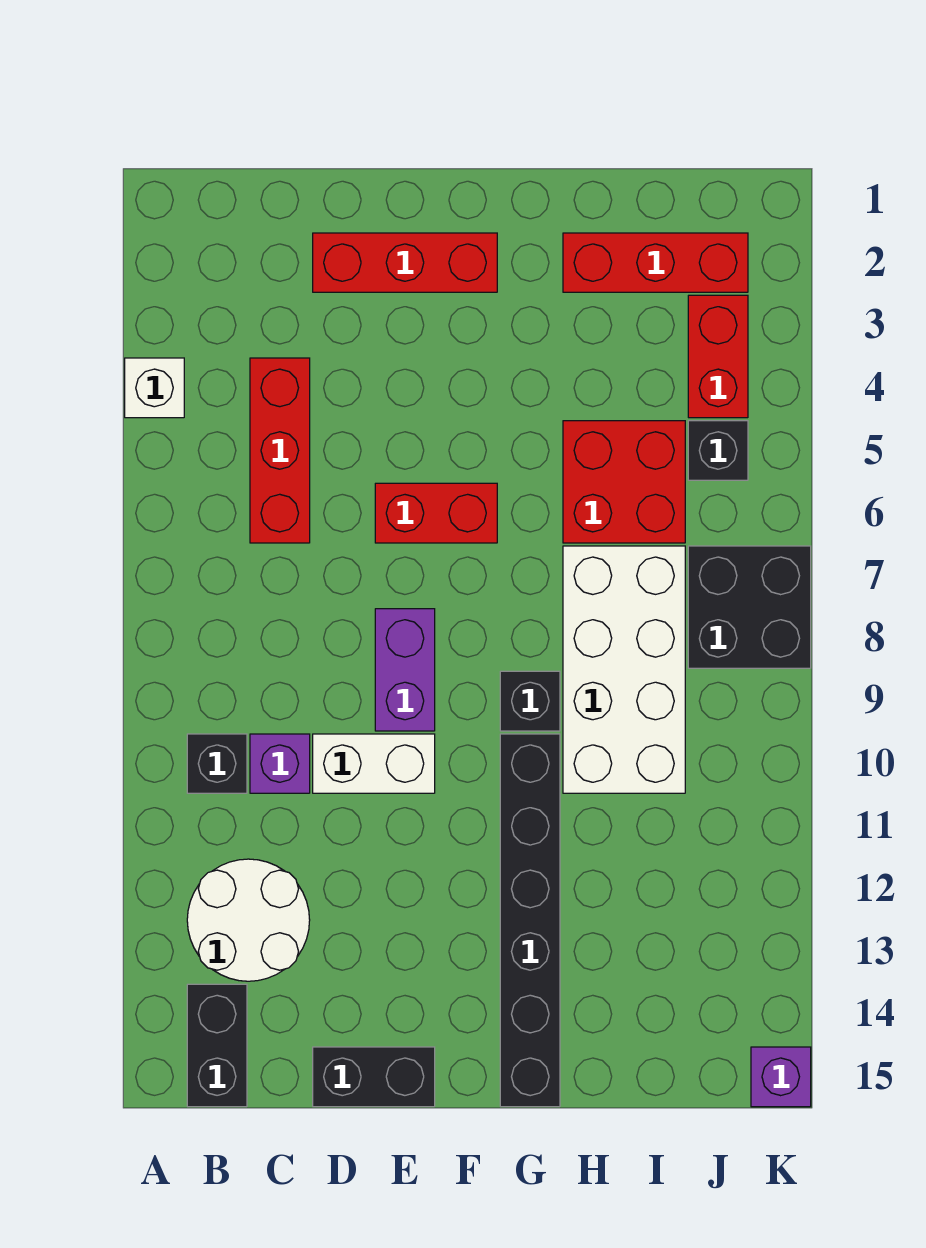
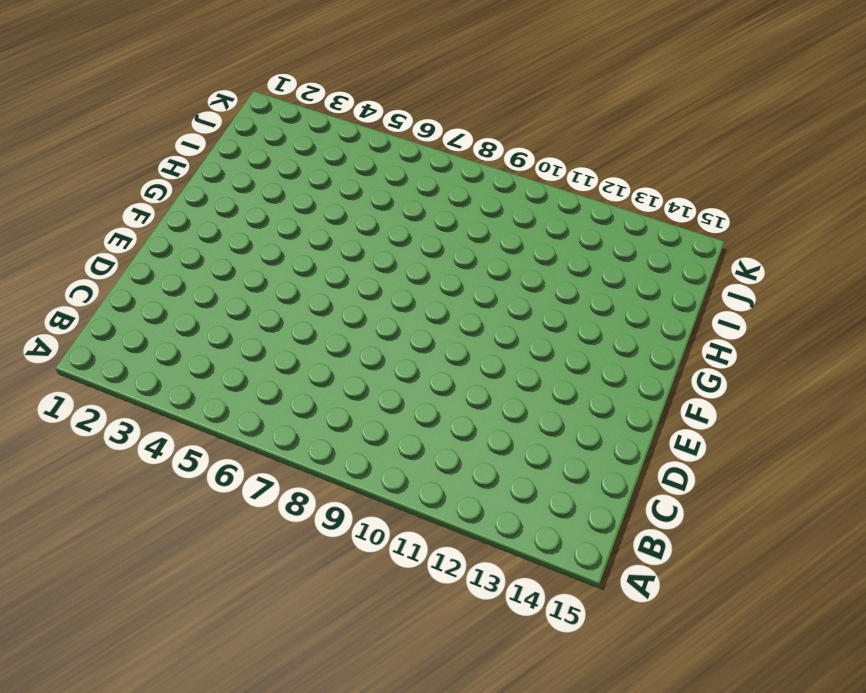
none -> white brick A4 level 1
none -> black brick B10 level 1
none -> white round brick B12:C13 level 1

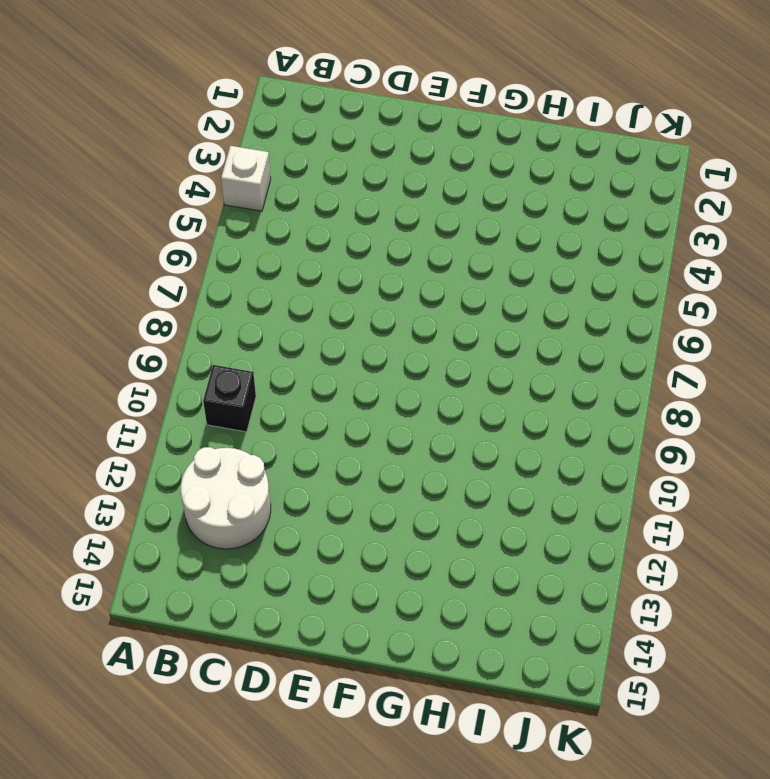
none -> black brick B14:B15 level 1
none -> red brick C4:C6 level 1
none -> purple brick C10 level 1

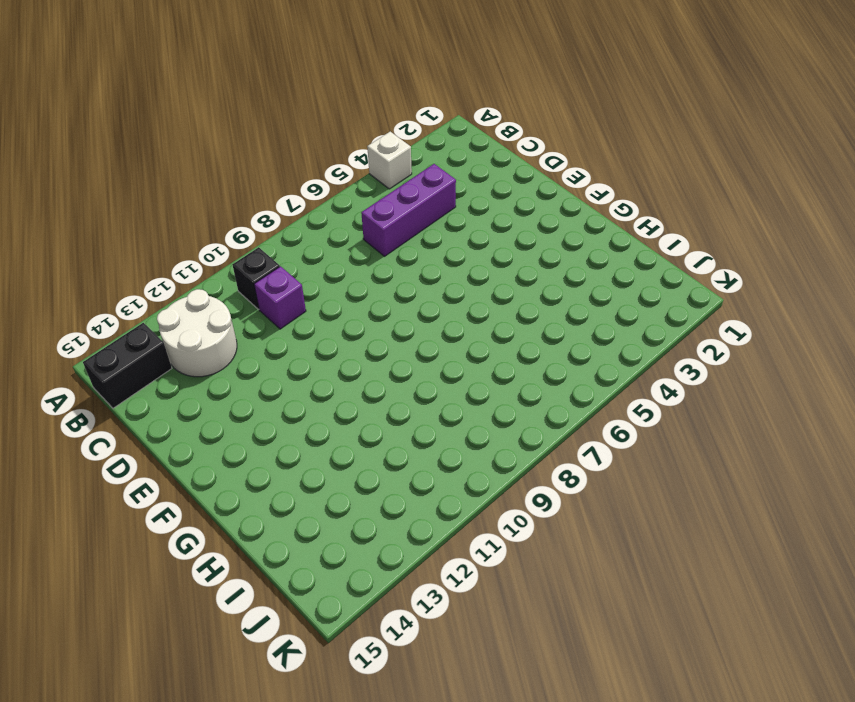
purple brick C4:C6 level 1 -> red brick C4:C6 level 1
none -> red brick D2:F2 level 1
none -> white brick D10:E10 level 1
none -> black brick D15:E15 level 1

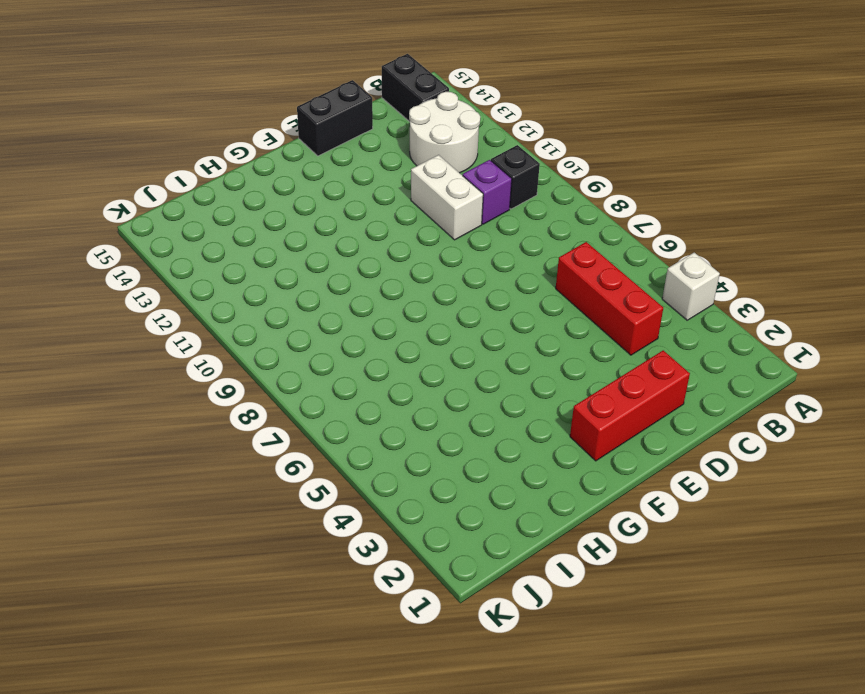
white brick D10:D11 level 1 -> white brick D10:E10 level 1
none -> red brick E6:F6 level 1
none -> purple brick E8:E9 level 1
none -> black brick G9 level 1

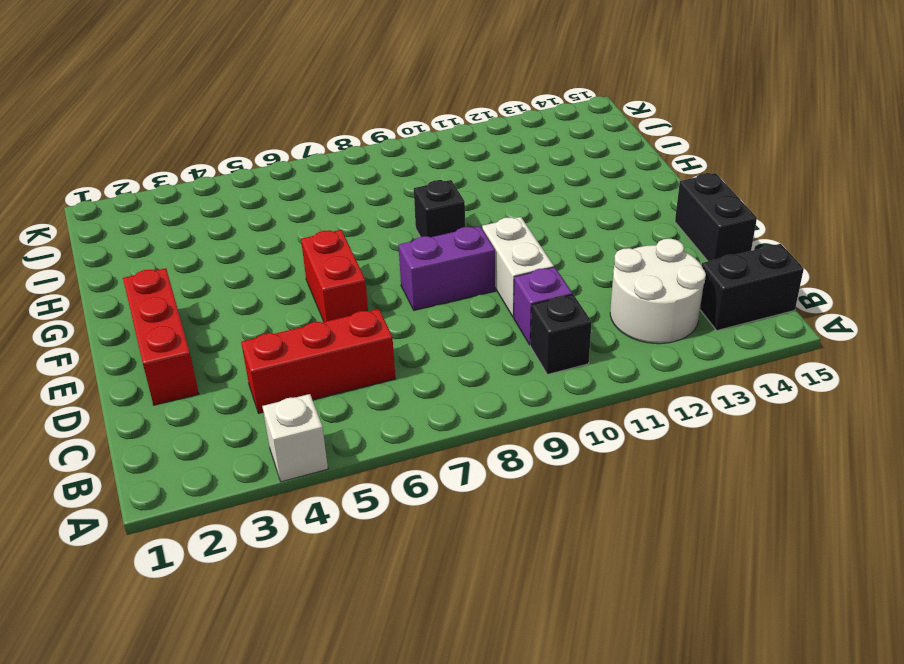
none -> black brick G10:G15 level 1
none -> red brick H2:J2 level 1
none -> red brick H5:I6 level 1

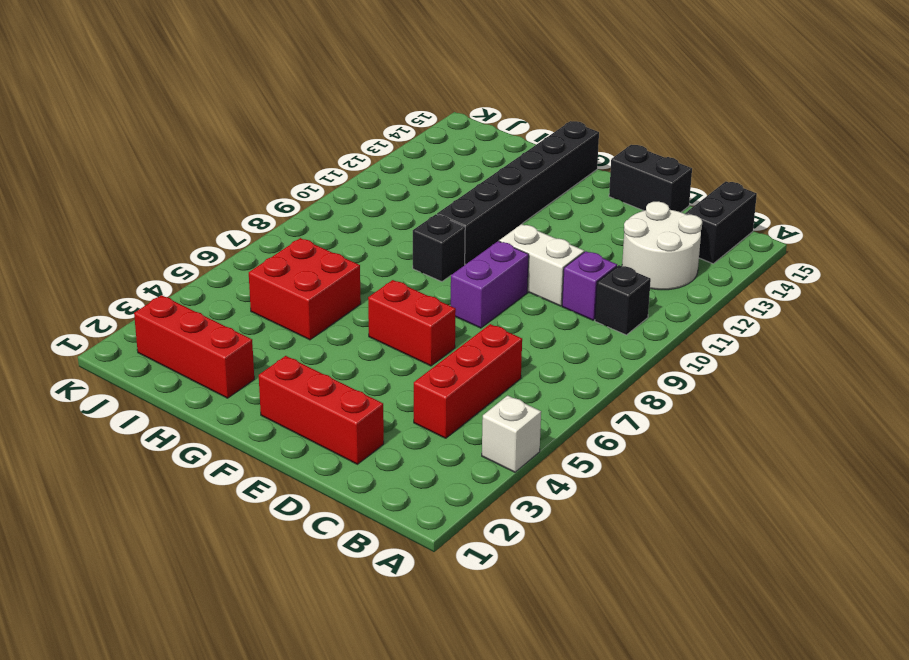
none -> white brick H7:I10 level 1
none -> red brick J3:J4 level 1
none -> black brick J5 level 1

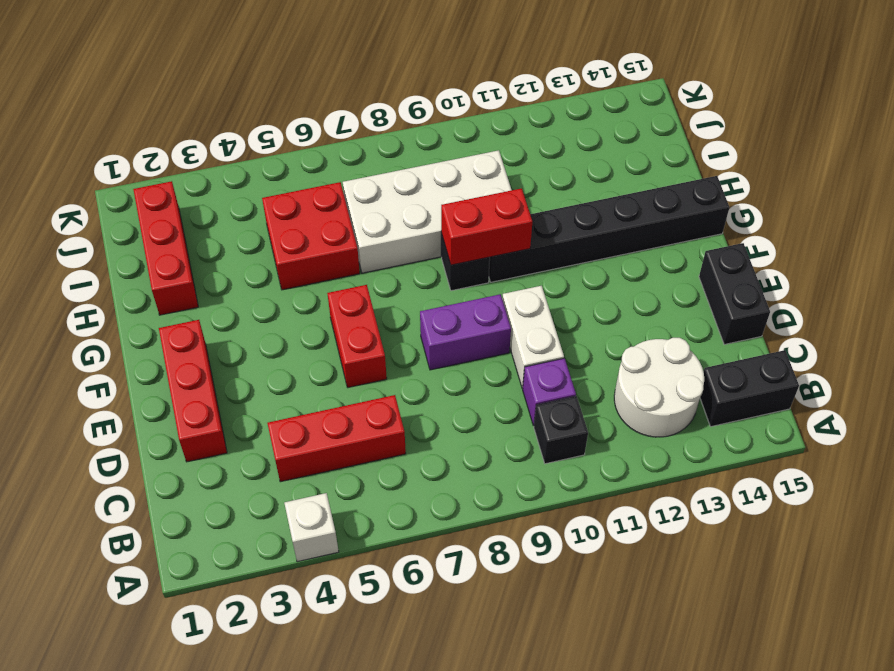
red brick G9:G10 level 2 -> red brick J3:J4 level 1
none -> black brick J5 level 1
none -> black brick J7:K8 level 1
none -> purple brick K15 level 1

